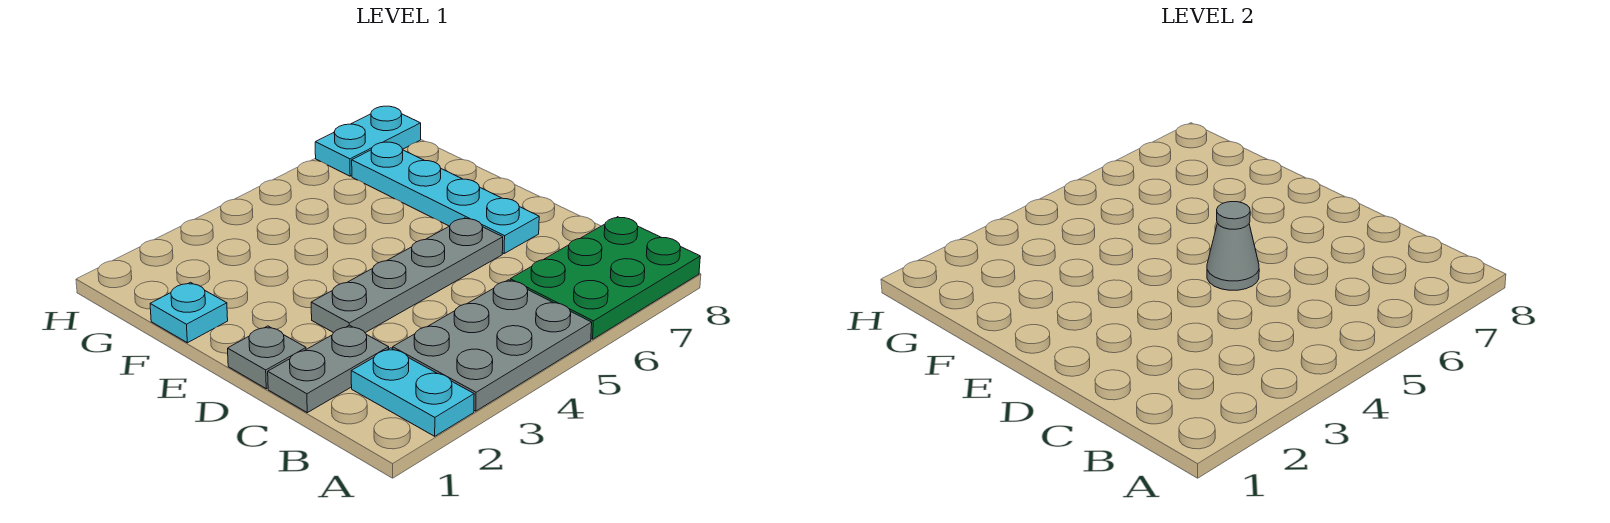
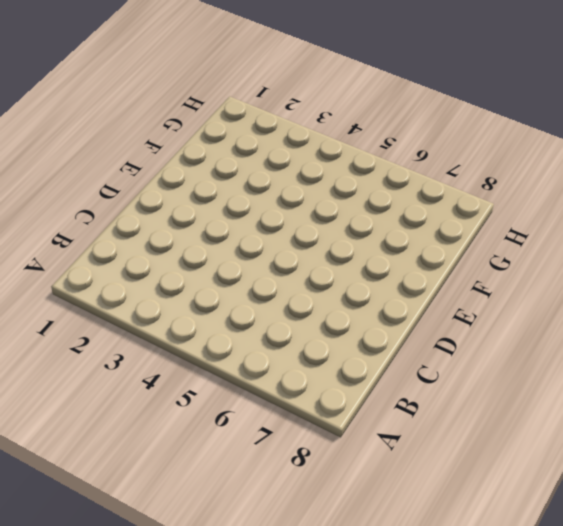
none -> cyan plate A2:B2 level 1
none -> grey plate A3:B5 level 1

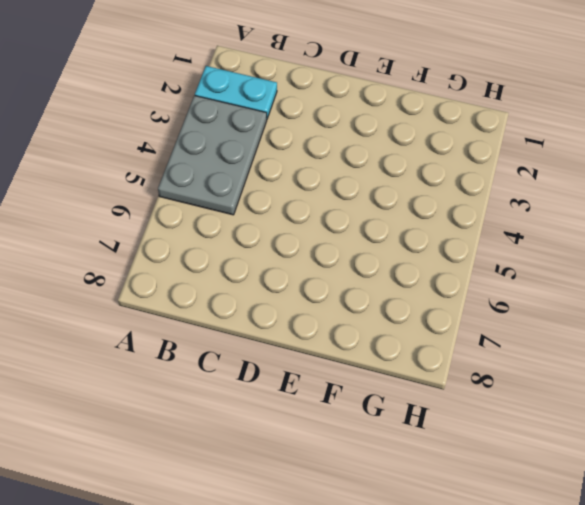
none -> green plate A6:B8 level 1
none -> grey plate C1:C2 level 1

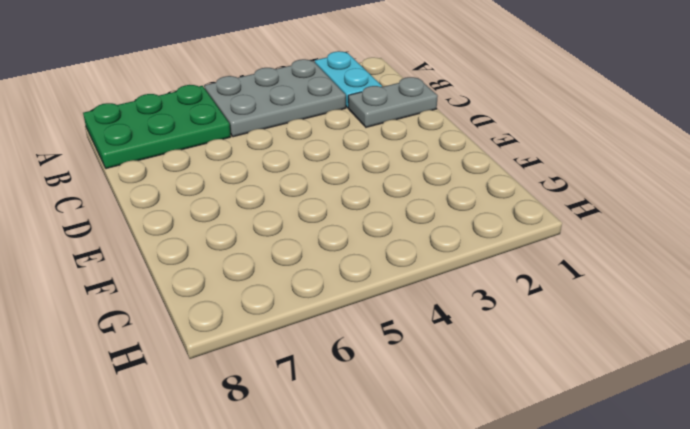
none -> grey plate D1 level 1
none -> grey plate D3:D6 level 1

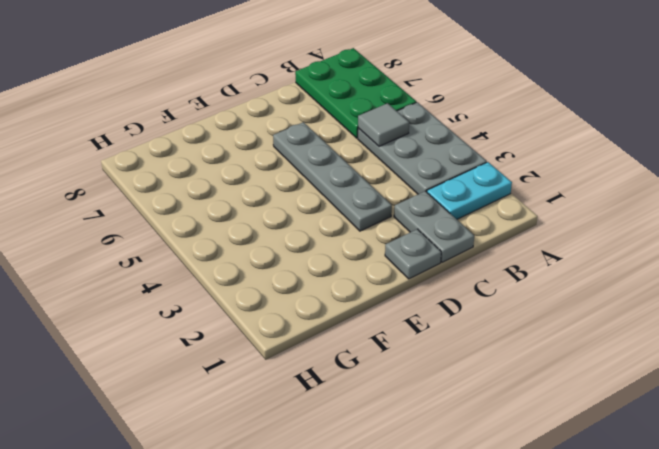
grey tile B5 level 2 -> none
none -> cyan plate D7:G7 level 1
none -> cyan plate F1 level 1

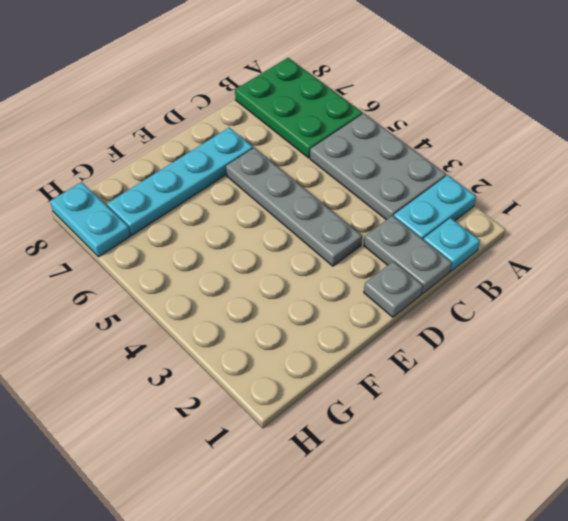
cyan plate B1 level 1 -> cyan plate F1 level 1
none -> grey cone D5 level 2

